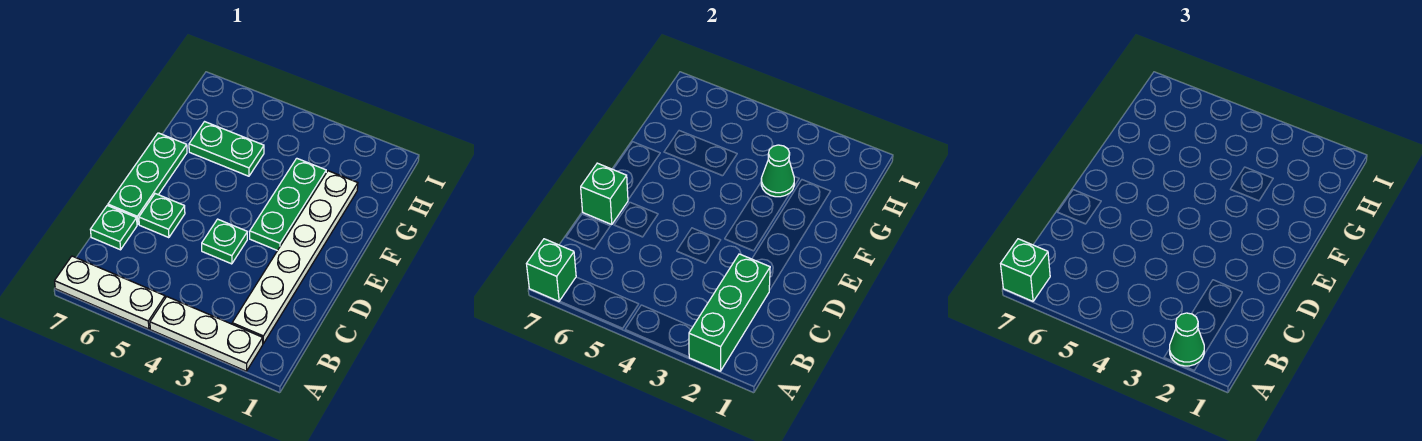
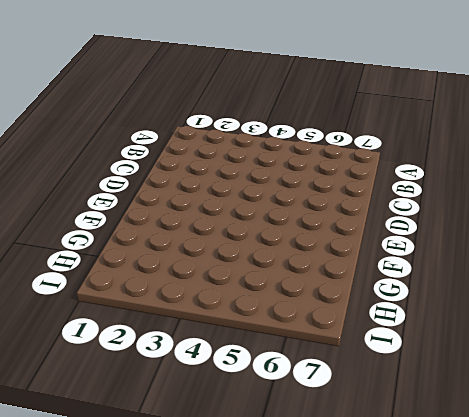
none -> white plate A2:A4 level 1
none -> white plate A5:A7 level 1
none -> white plate B2:G2 level 1

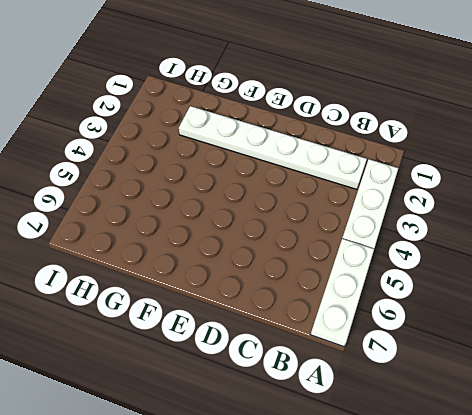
none -> green plate C7 level 1
none -> green plate D4 level 1
none -> green plate D6 level 1

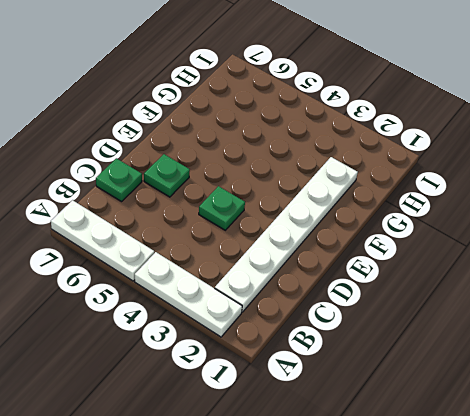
none -> green plate D7:F7 level 1
none -> green plate E3:G3 level 1
none -> green plate G5:G6 level 1

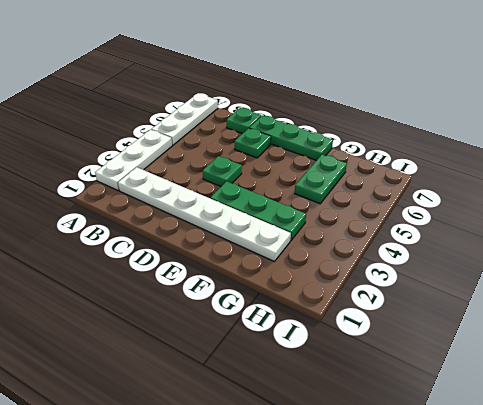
none -> green brick A2:C2 level 2
none -> green brick A7 level 2
none -> green brick D7 level 2

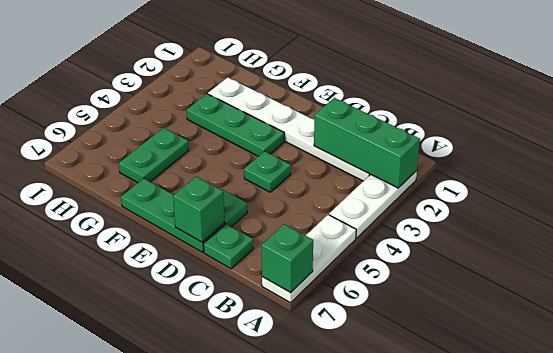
none -> green cone G3 level 2
none -> green cone A2 level 3
none -> green brick A7 level 3

